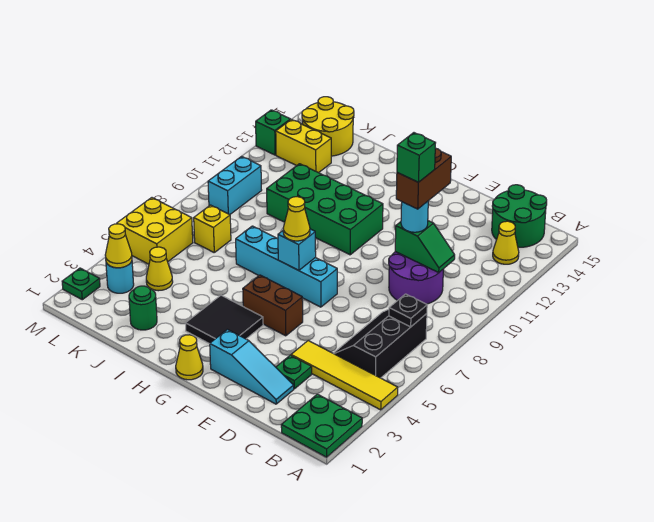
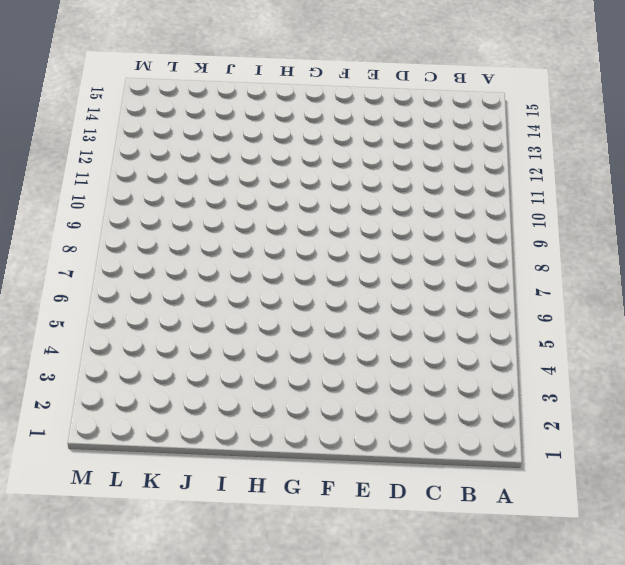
none -> green plate A1:B2 level 1
none -> yellow tile A4:D4 level 1
none -> black slope B5:C7 level 1 top B
none -> yellow cone B13 level 1

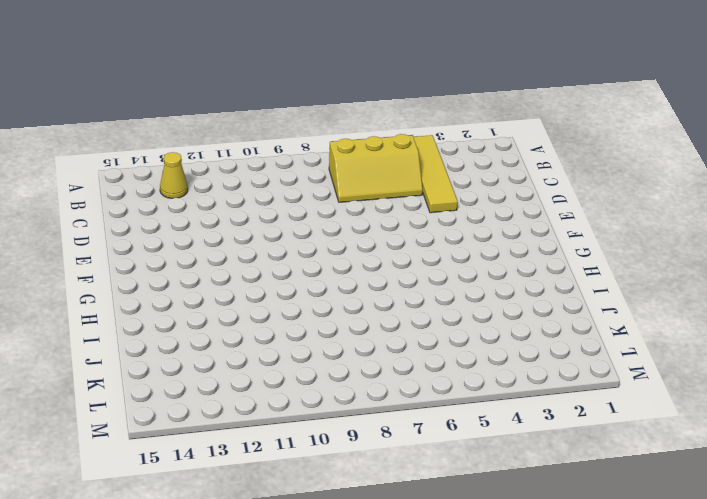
yellow slope B5:C7 level 1 top B -> black slope B5:C7 level 1 top B
none -> green plate A1:B2 level 1
none -> green round brick B14:C15 level 1
none -> purple round brick C9:D10 level 1
none -> cyan slope D2:F2 level 1 top F

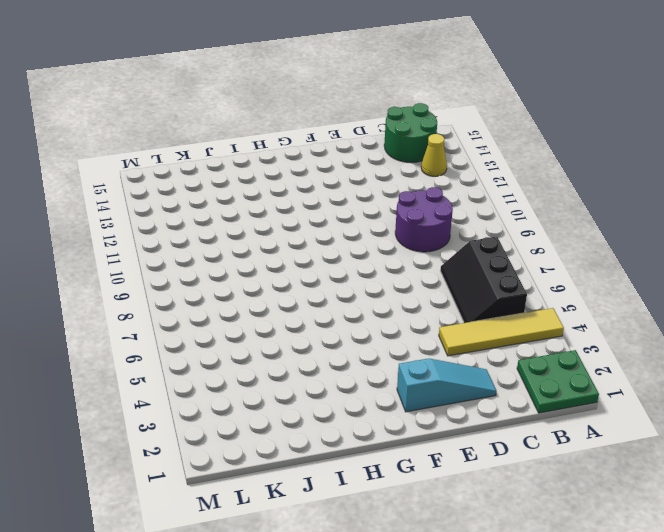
none -> green plate D3 level 1
none -> brown brick F5:G5 level 1
none -> cyan brick F7:I7 level 1
none -> yellow cone G1 level 1

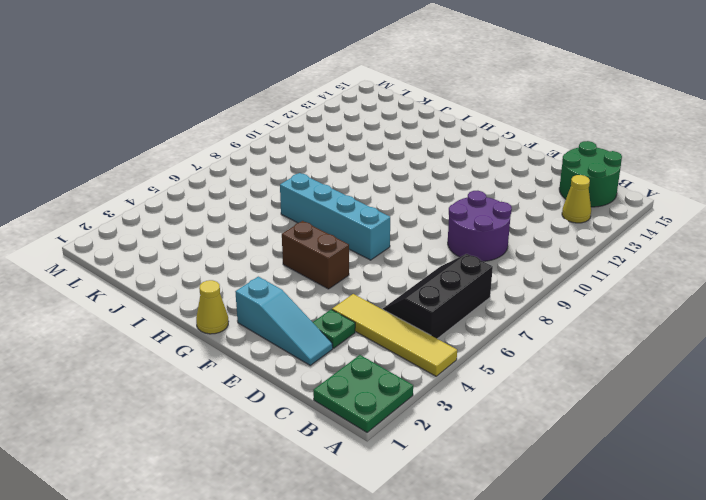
none -> black tile G3:H4 level 1
none -> green brick G10:J11 level 1
none -> green round brick J2 level 1
none -> yellow cone K4 level 1

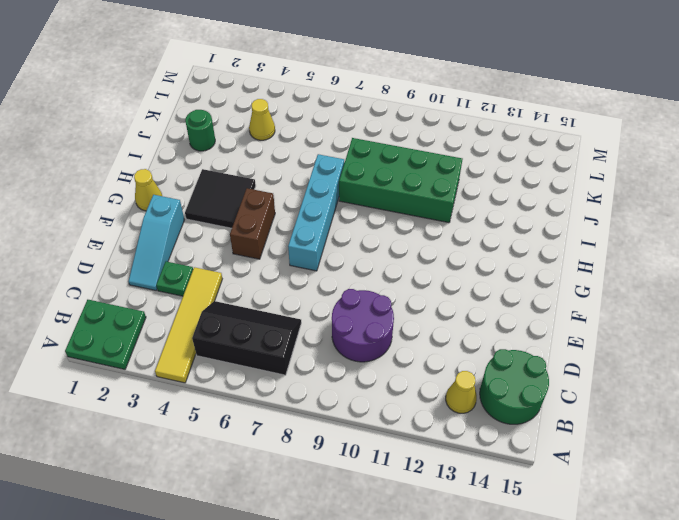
green brick I8:J11 level 1 -> green brick G10:J11 level 1
none -> yellow brick K7 level 1
none -> yellow brick K13:L13 level 1
none -> yellow round brick K14:L15 level 1
none -> cyan round brick L3 level 1

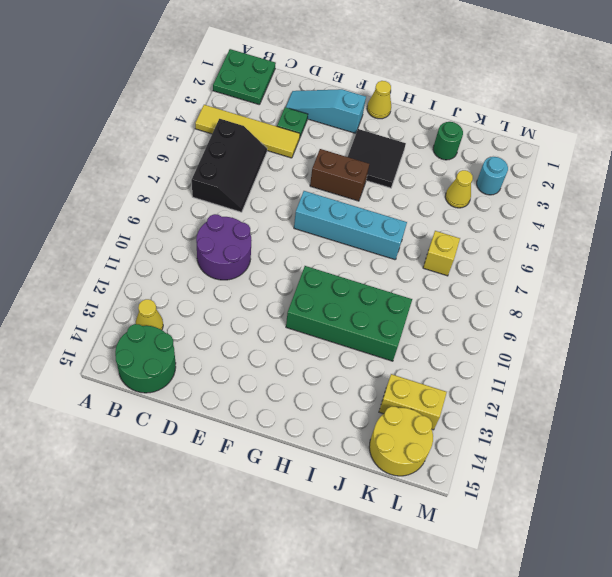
none -> yellow brick L5:M6 level 1
none -> cyan brick L9:L10 level 1
none -> green plate M2 level 1
none -> green brick M13 level 1

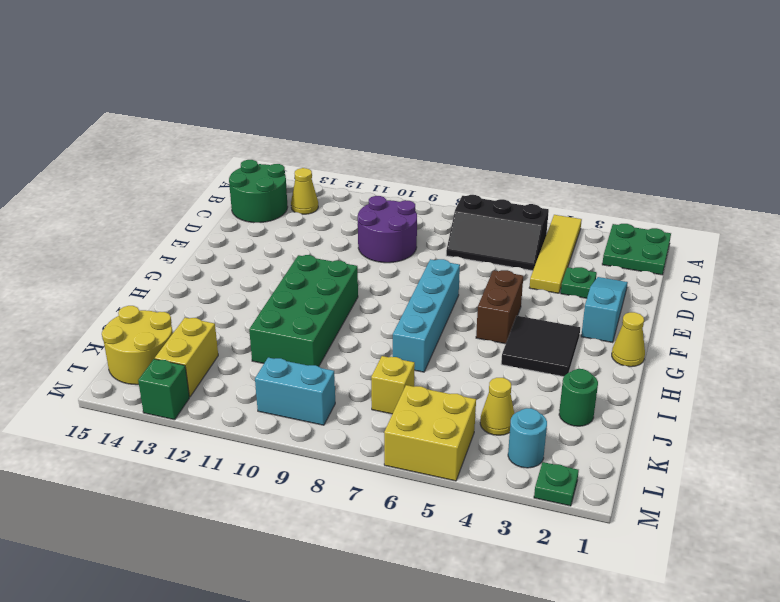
none -> black plate B7 level 2
none -> green slope C10:D10 level 2 top D
none -> cyan brick G7 level 2
none -> yellow cone L3 level 2

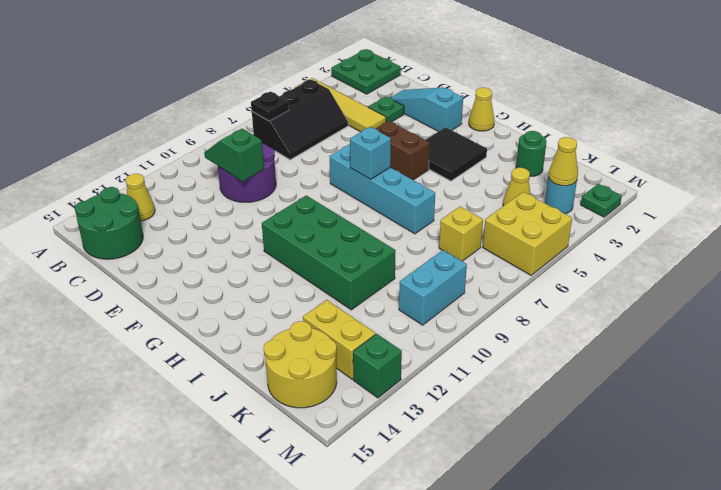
none -> cyan round brick D10 level 3
none -> yellow cone G7 level 3
none -> brown brick D10:D11 level 4
none -> green brick D10 level 5

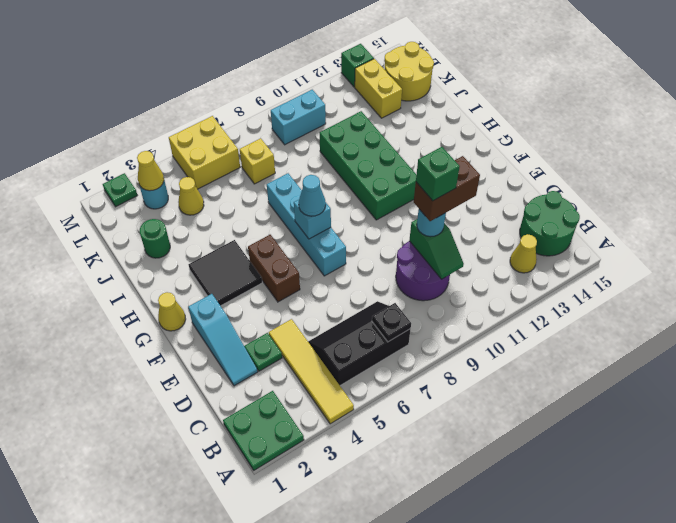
cyan cone G7 level 3 -> yellow cone G7 level 3

